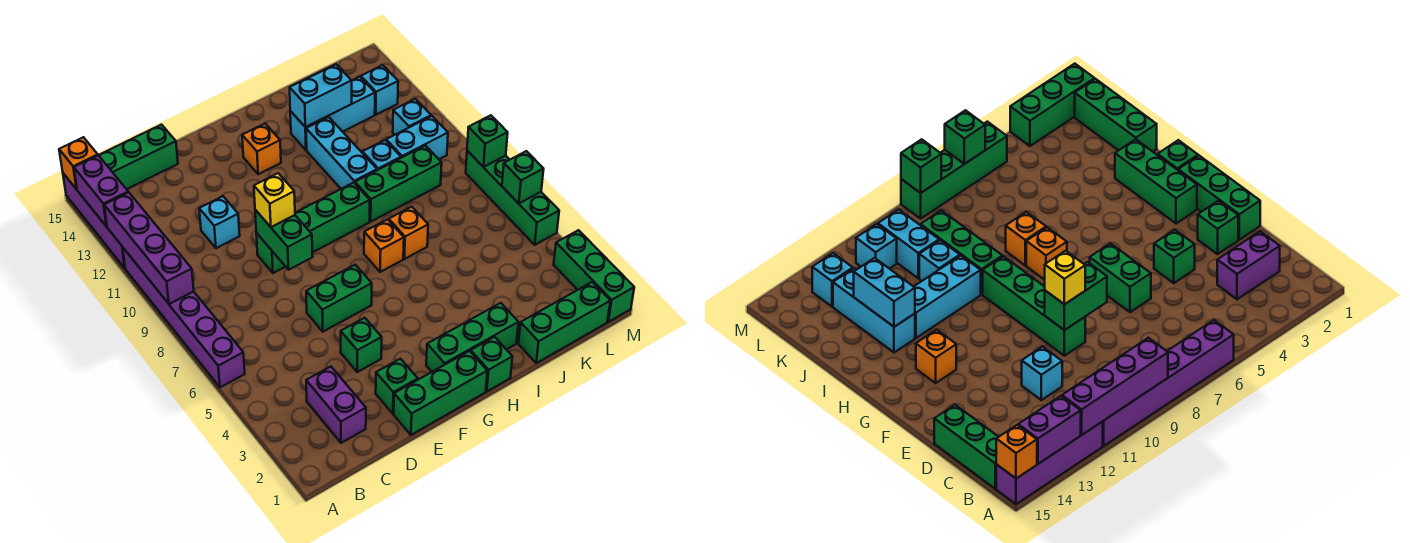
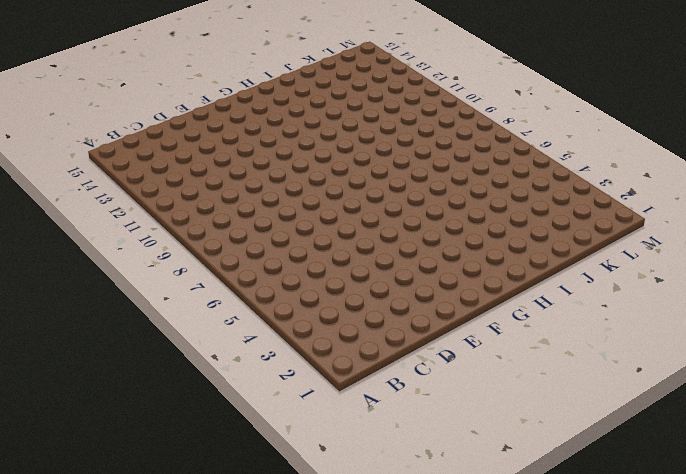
none -> purple brick A6:A11 level 1
none -> purple brick A12:A15 level 1
none -> green brick B15:D15 level 1
none -> purple brick C2:C3 level 1

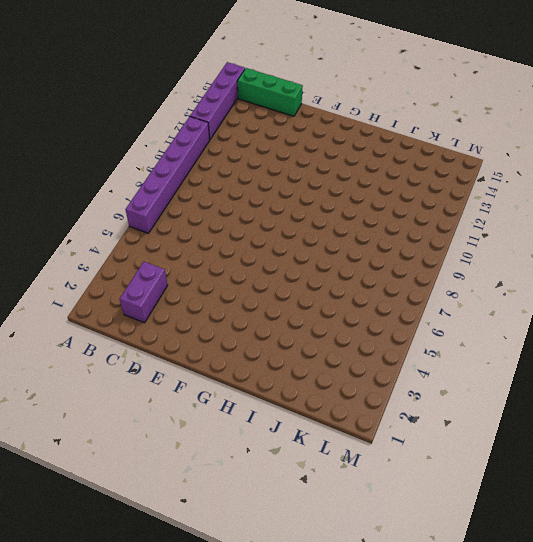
none -> cyan brick D11 level 1
none -> green brick E1:G1 level 1
none -> green brick E2 level 1
none -> green brick E4 level 1

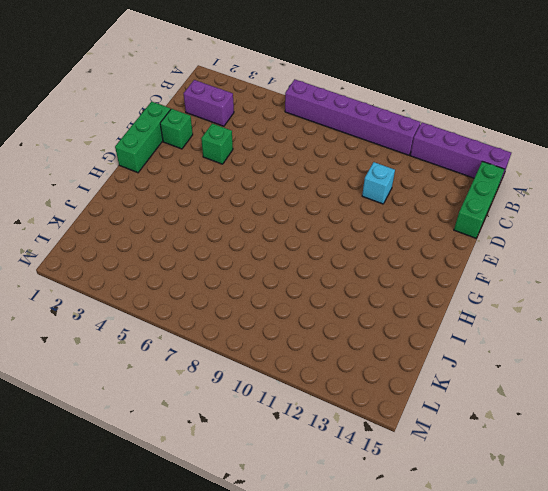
none -> green brick E6:F6 level 1
none -> green brick E9:H9 level 1
none -> green brick G2:I2 level 1
none -> orange brick G13 level 1

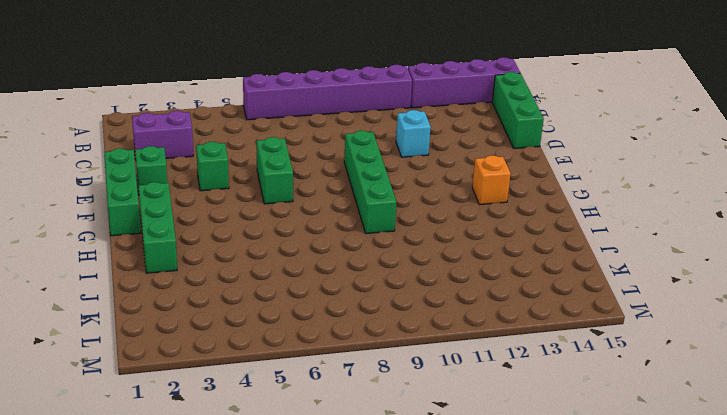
none -> green brick H1 level 1
none -> orange brick H7 level 1
none -> orange brick I7 level 1
none -> green brick I9:K9 level 1

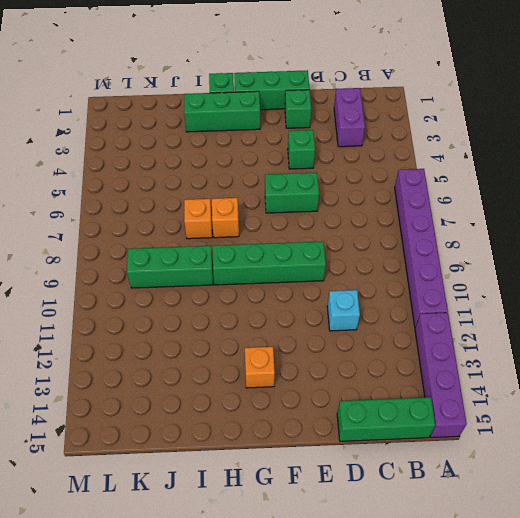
none -> cyan brick I10:I12 level 1
none -> cyan brick I13:K13 level 1
none -> green brick J1:L1 level 1
none -> cyan brick J10 level 1

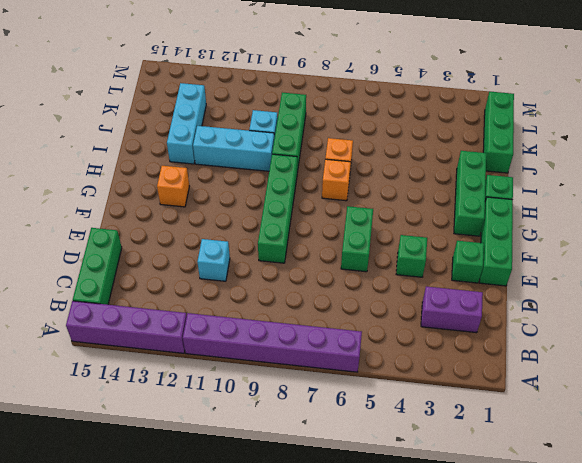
none -> cyan brick K10:L10 level 1
none -> cyan brick L11 level 1
none -> cyan brick L13 level 1
none -> green brick M1:M3 level 1

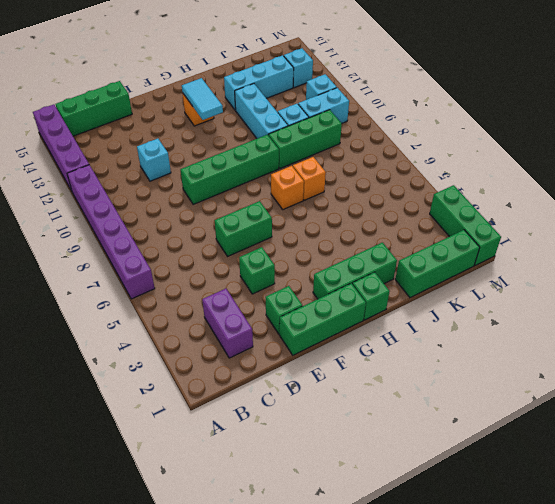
cyan tile G12:G13 level 2 -> none
none -> green brick M5:M8 level 1
none -> purple brick A9:A12 level 2
none -> purple brick A13:A14 level 2
none -> orange brick A15 level 2

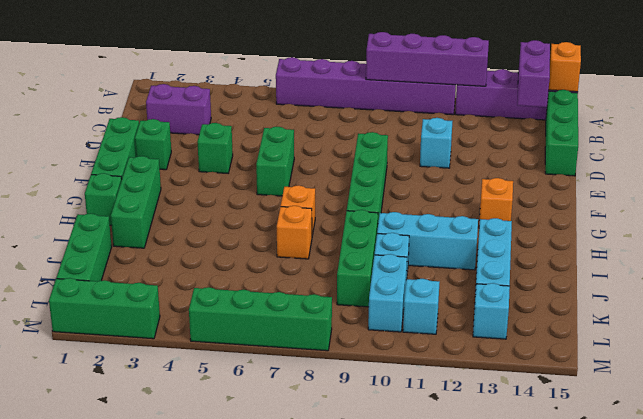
purple brick A14:B14 level 2 -> purple brick A13:A14 level 2
none -> green brick E8:E9 level 2
none -> cyan brick I13:J13 level 2
none -> green brick M6 level 2
none -> green brick M8 level 2

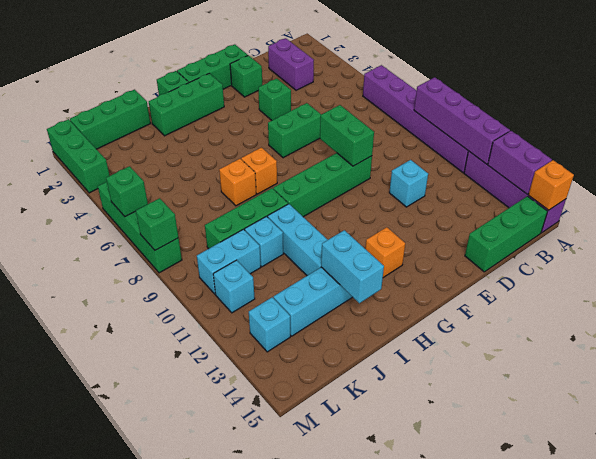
cyan brick I13:I14 level 2 -> cyan brick I13:J13 level 2
none -> yellow brick E9 level 3

